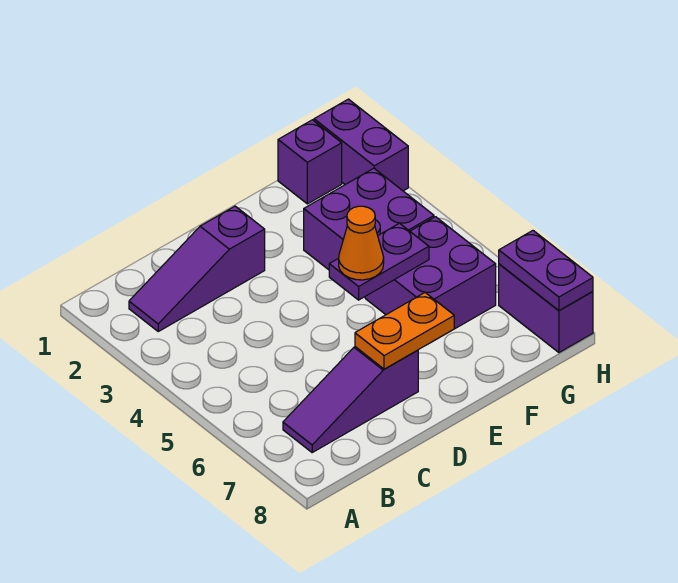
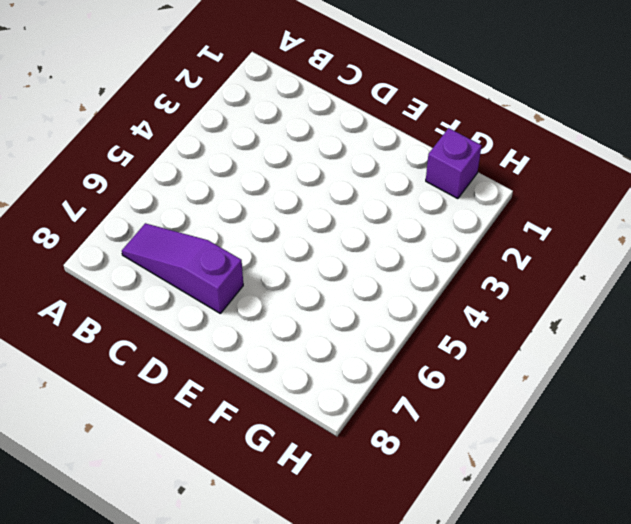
none -> purple slope B2:D2 level 1 top D
none -> purple brick F3:G4 level 1

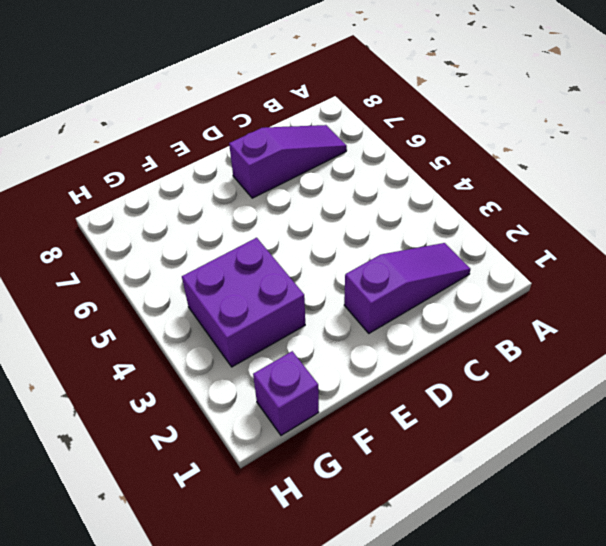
none -> purple brick F5:G6 level 1
none -> purple brick H1:H2 level 1

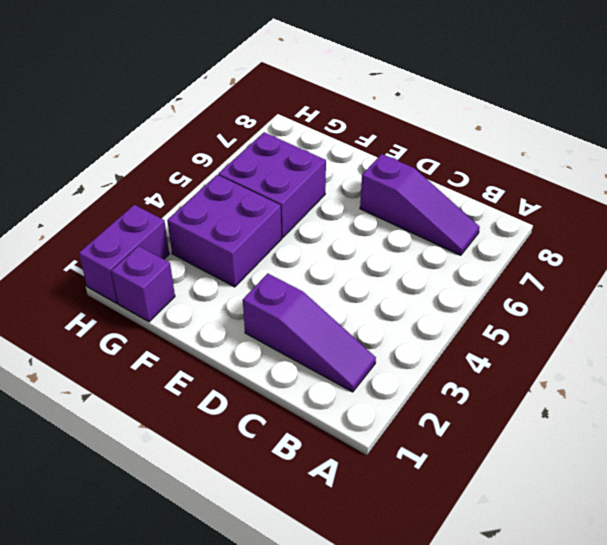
none -> purple brick H7:H8 level 1
none -> orange plate D7:E7 level 2

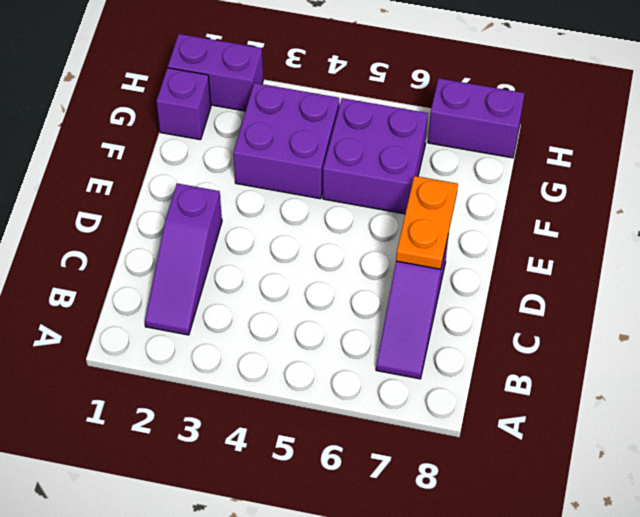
none -> purple plate E5:F5 level 2
none -> purple plate H7:H8 level 2

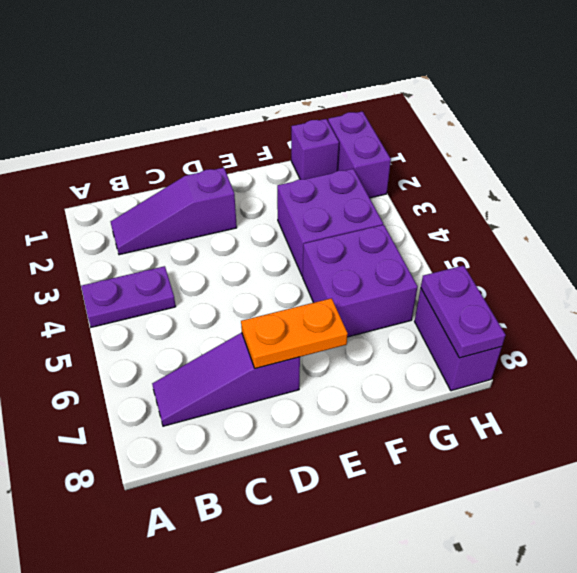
purple plate A4:B4 level 1 -> purple plate E5:F5 level 2
none -> orange cone E5 level 3

